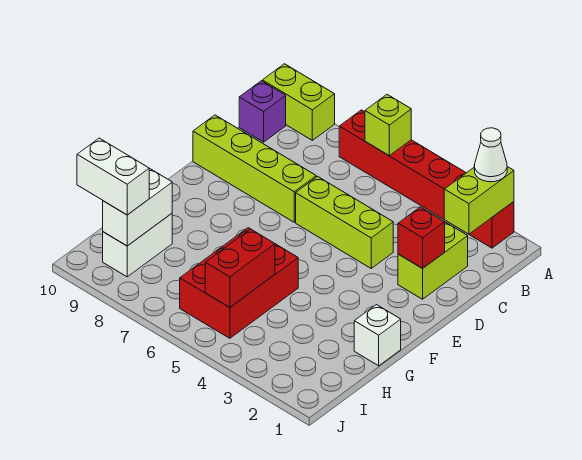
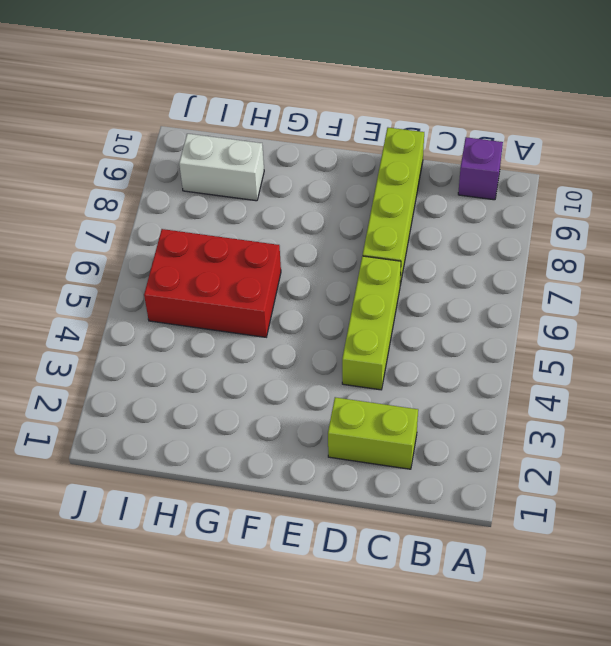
none -> red brick A2:A7 level 1
none -> lime brick A9:A10 level 1
none -> white brick G1 level 1

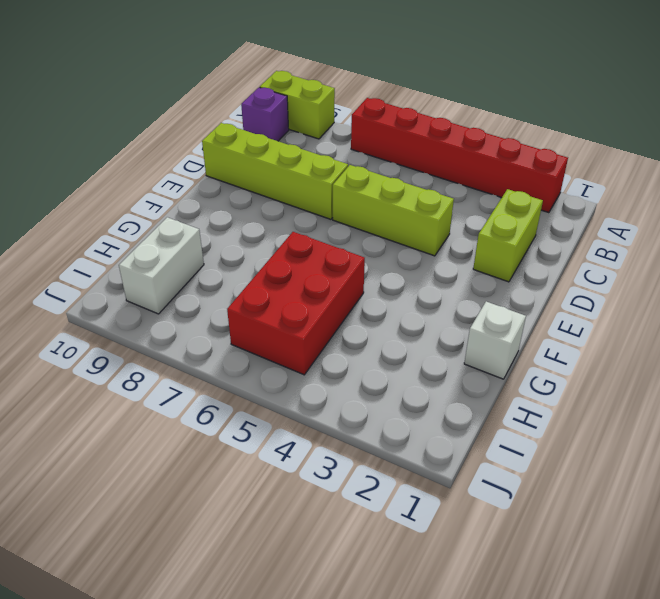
none -> lime brick A2:B2 level 2
none -> lime brick A6 level 2
none -> red brick D2 level 2

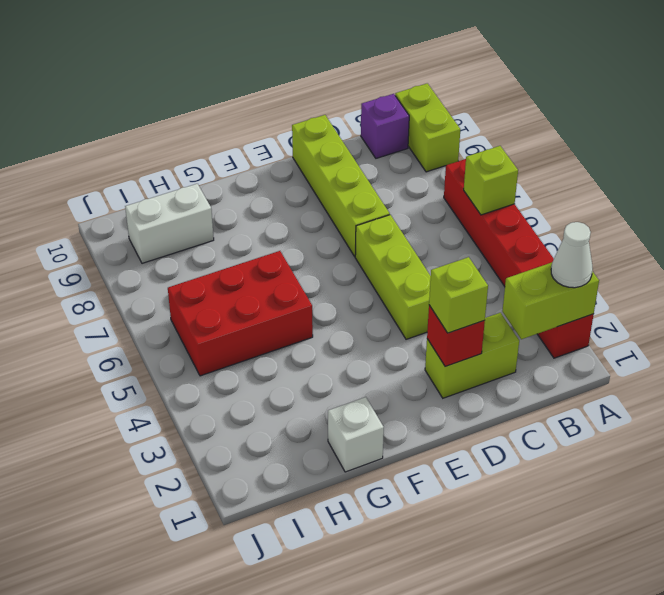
lime brick D2 level 3 -> none
none -> red brick H5:I5 level 2
none -> white brick H9:I9 level 2
none -> white brick I9:I10 level 3

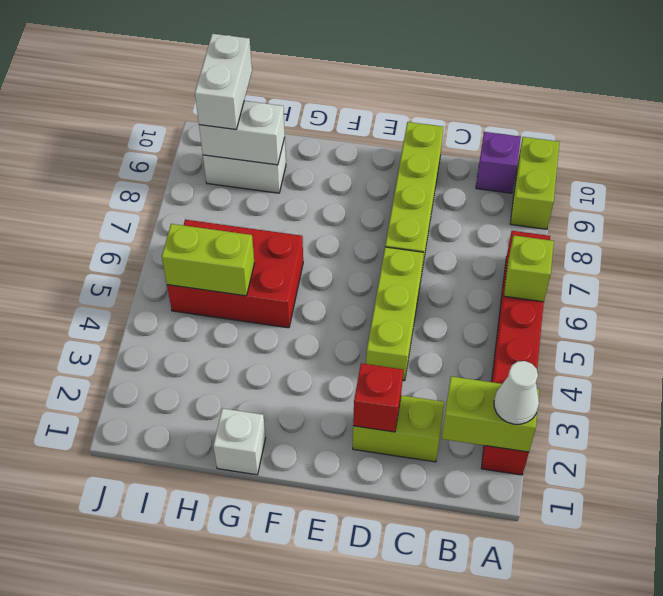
lime brick H5:I5 level 2 -> red brick H5:I5 level 2

